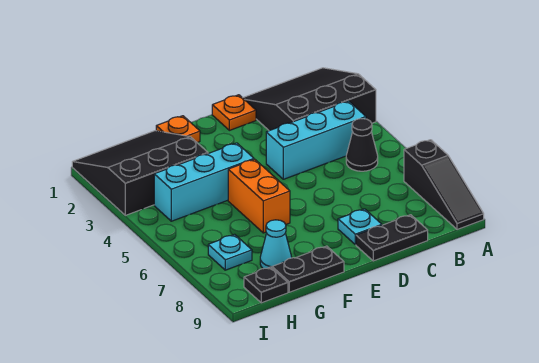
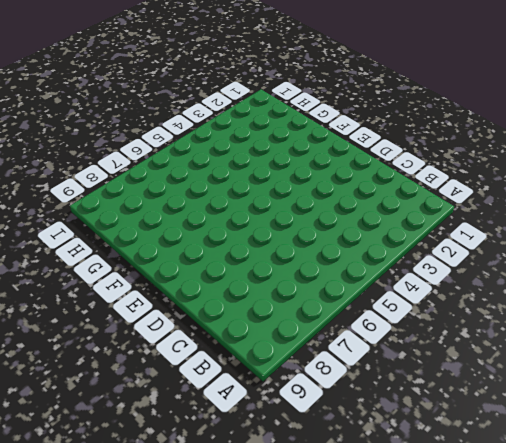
none -> black slope A1:C3 level 1 top 3
none -> black slope A7:A9 level 1 top 7
none -> cyan brick B4:D4 level 1

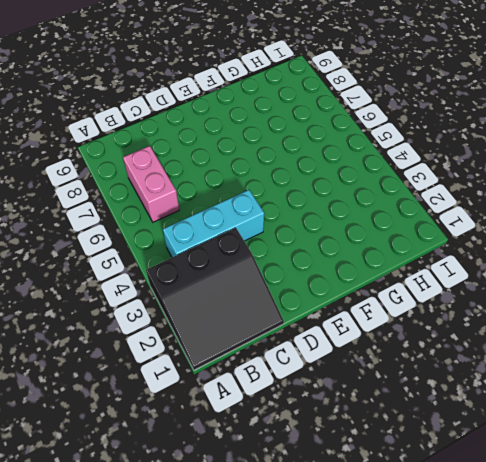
pink brick B6:B7 level 1 -> none
none -> black slope A7:A9 level 1 top 7
none -> black cone B5 level 1
none -> black plate C9:D9 level 1

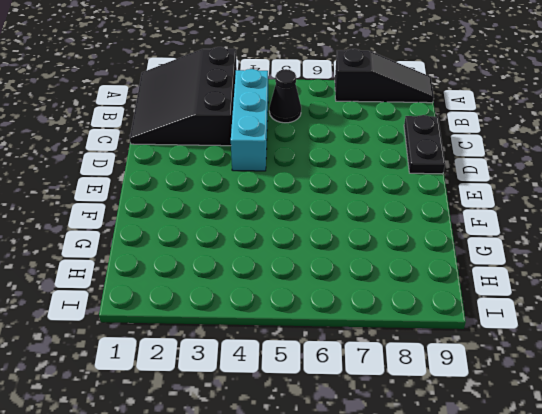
none -> orange plate D1 level 1
none -> cyan plate D8 level 1
none -> orange plate F1 level 1

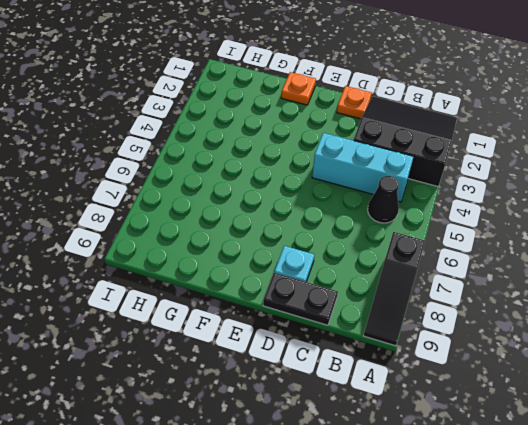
none -> cyan brick F4:H4 level 1
none -> orange brick F5:F6 level 1
none -> black plate F9:G9 level 1

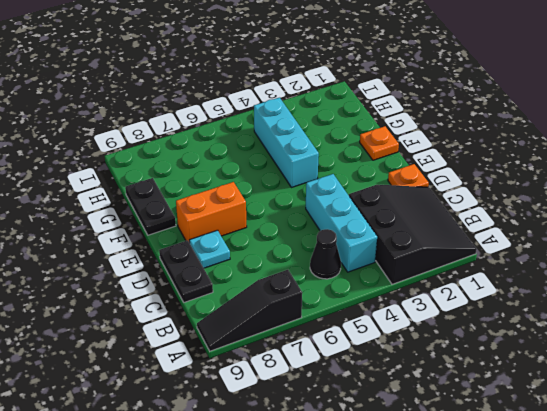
orange brick E7:E8 level 1 -> orange brick F5:F6 level 1
none -> black slope G1:I3 level 1 top 3
none -> cyan cone G8 level 1
none -> cyan plate H7 level 1

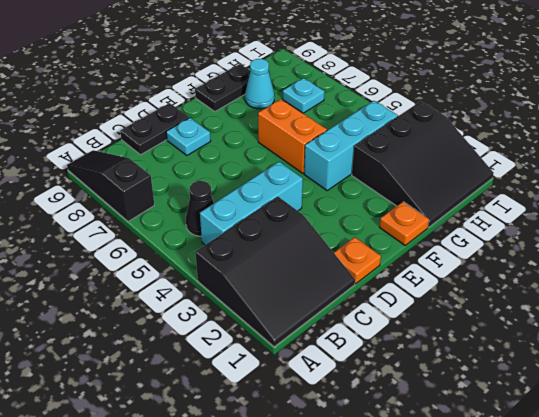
none -> black plate H9 level 1

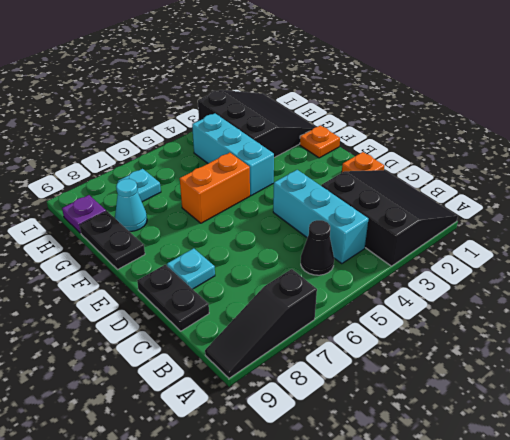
purple plate H9 level 1 -> black plate H9 level 1

